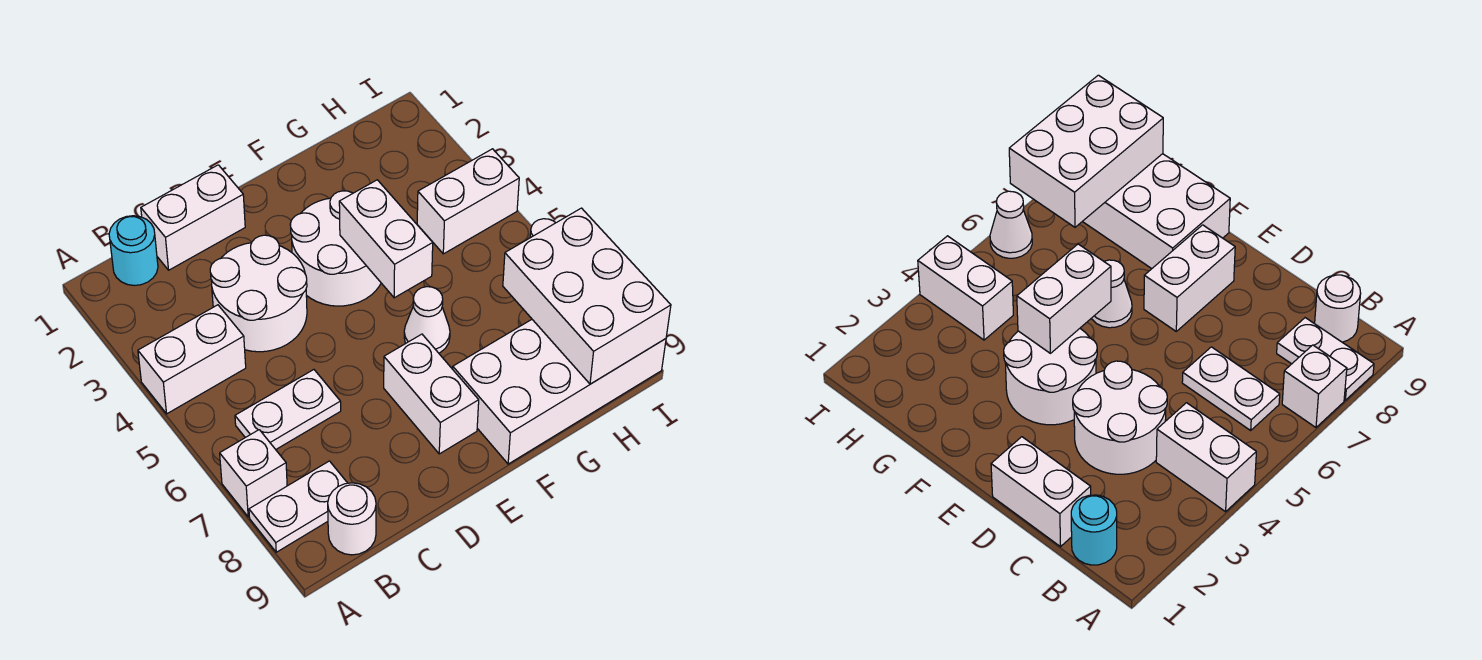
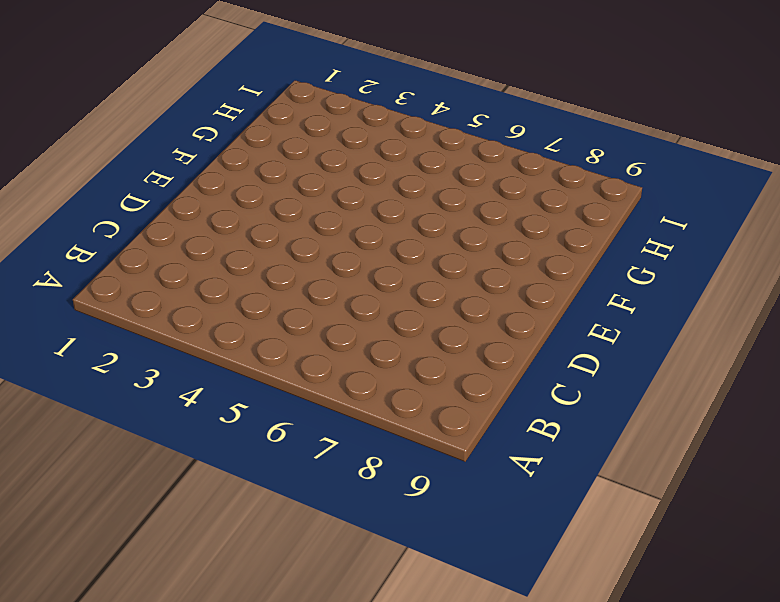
none -> white brick A4:B4 level 1
none -> white brick A7 level 1
none -> white plate A8:B8 level 1

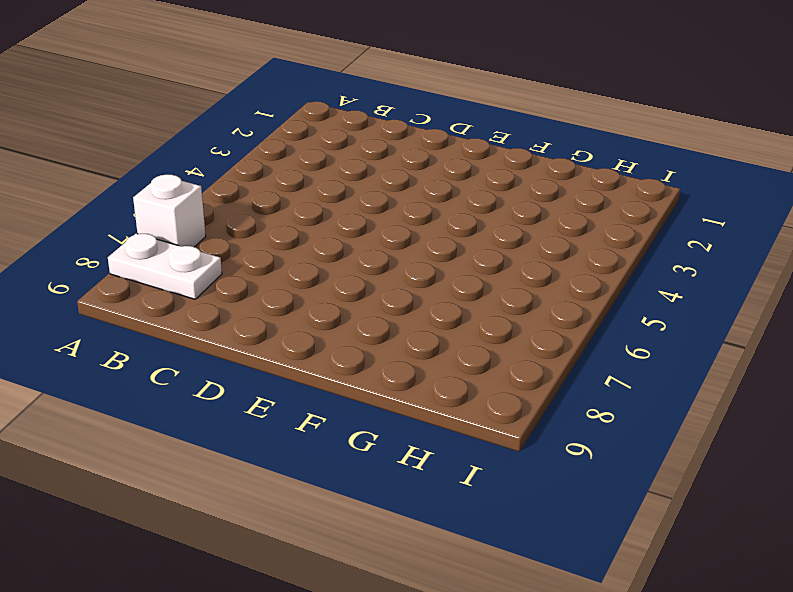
none -> white brick A4:B4 level 1
none -> cyan round brick B1 level 1
none -> white plate B6:C6 level 1

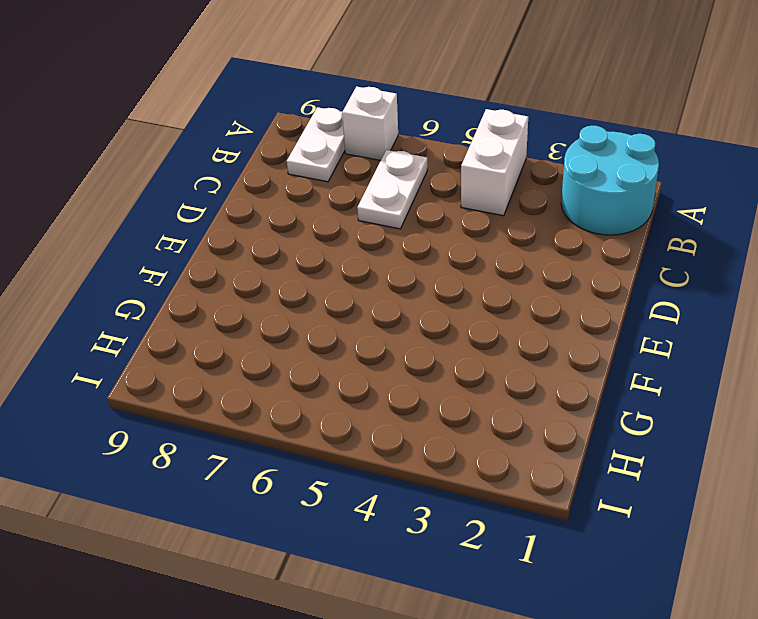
cyan round brick A1:B2 level 1 -> cyan round brick B1 level 1
none -> white round brick B9 level 1
none -> white brick C1:D1 level 1
none -> white round brick C3:D4 level 1

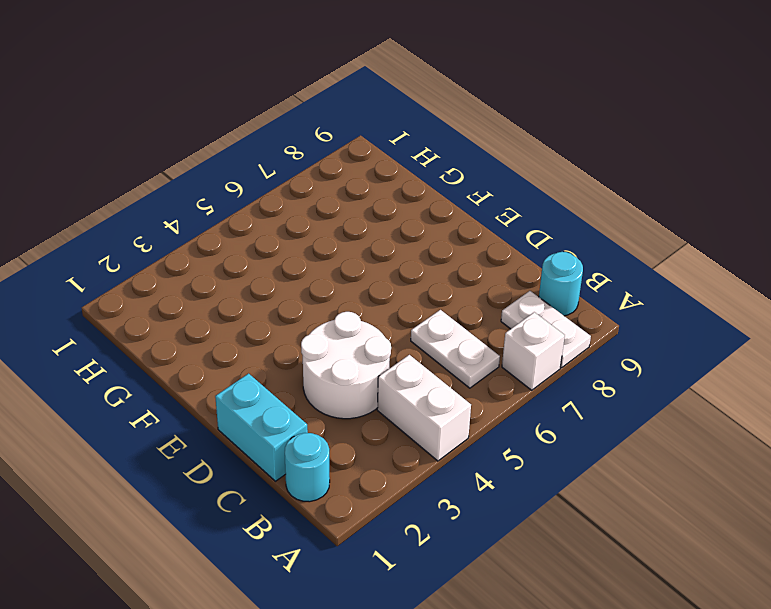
cyan round brick B9 level 1 -> white round brick B9 level 1
cyan brick C1:D1 level 1 -> white brick C1:D1 level 1
none -> white round brick E3:F4 level 1
none -> white brick E7:E8 level 1
none -> white cone F6 level 1

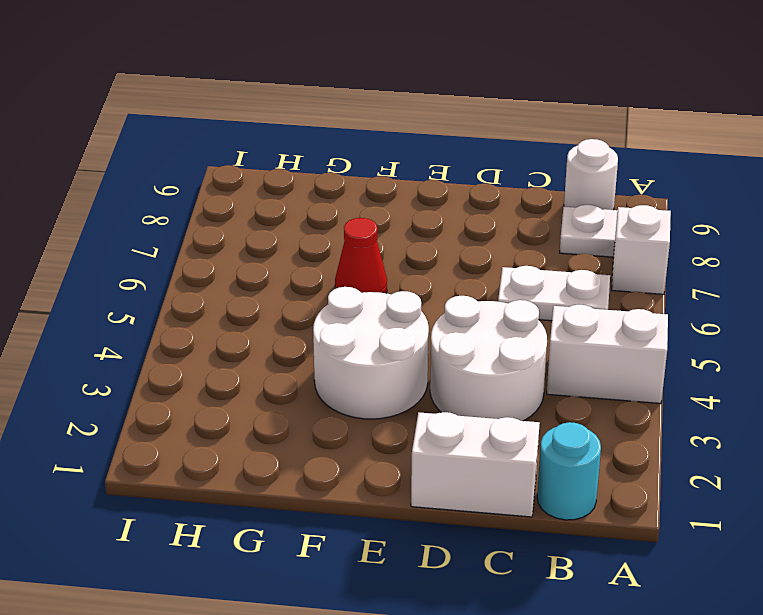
red cone F6 level 1 -> white cone F6 level 1
none -> white brick E7:E8 level 1
none -> white brick F8:I9 level 1
none -> white brick H4:I4 level 1

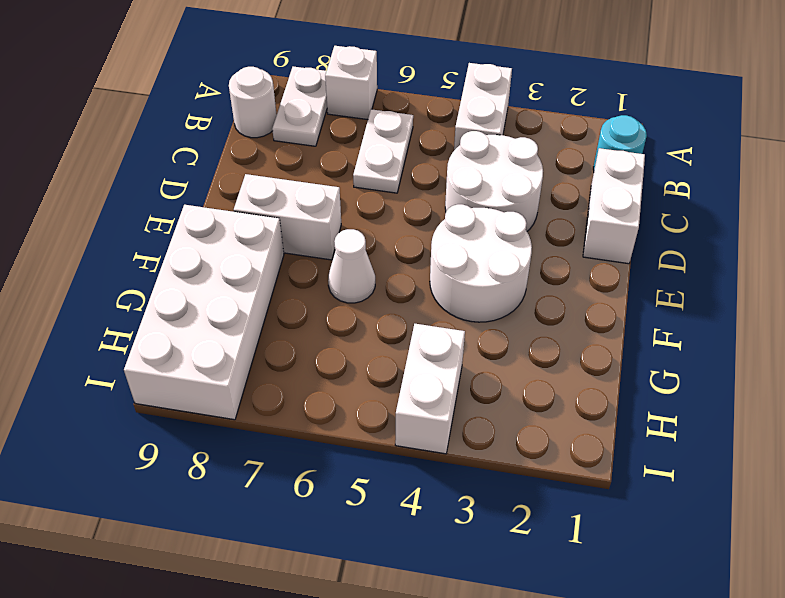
none -> white cone I6 level 1
none -> white brick F4:F5 level 2
none -> white brick H7:I9 level 2

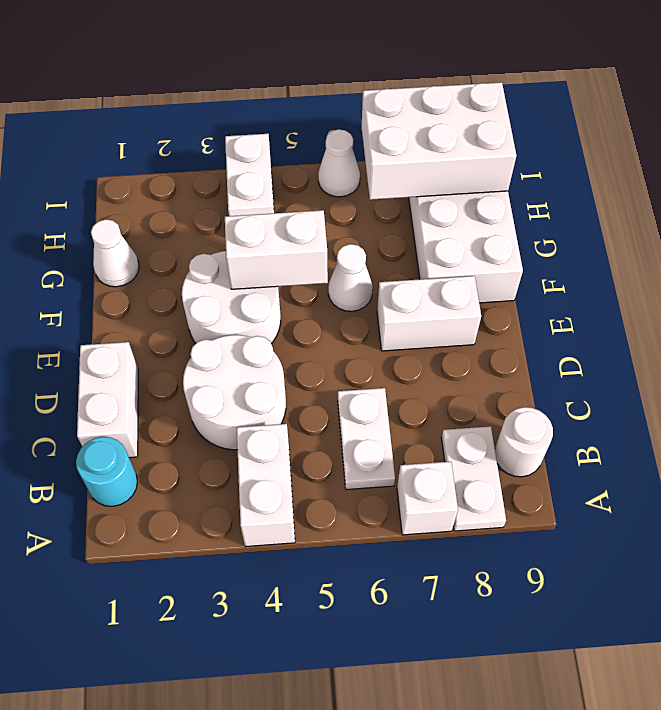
white cone G1 level 1 -> none

